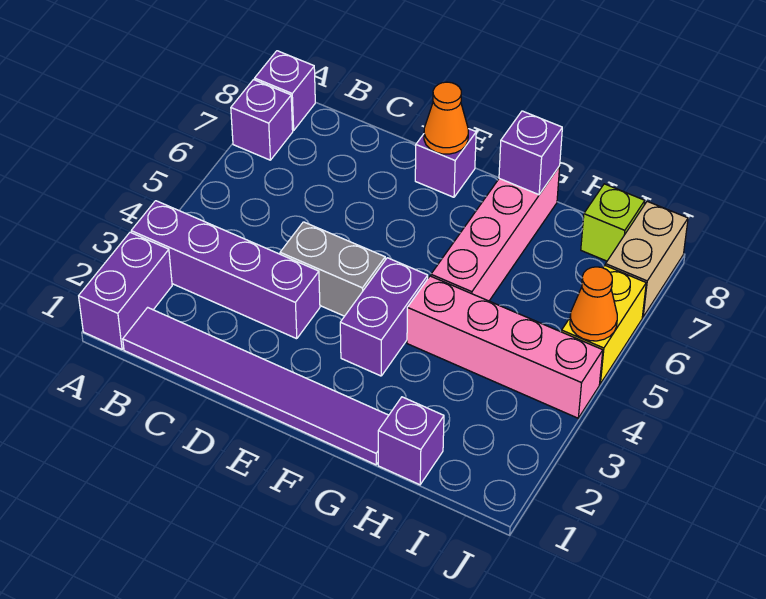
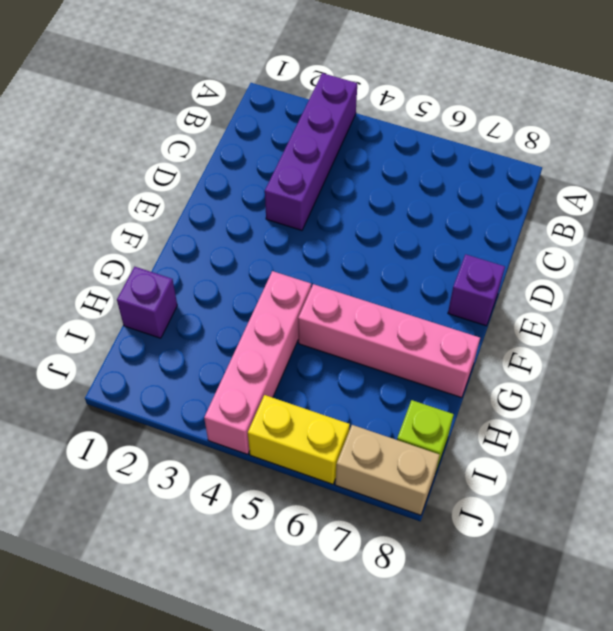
none -> purple brick A1:A2 level 1
none -> purple brick A7 level 1
none -> purple brick A8 level 1

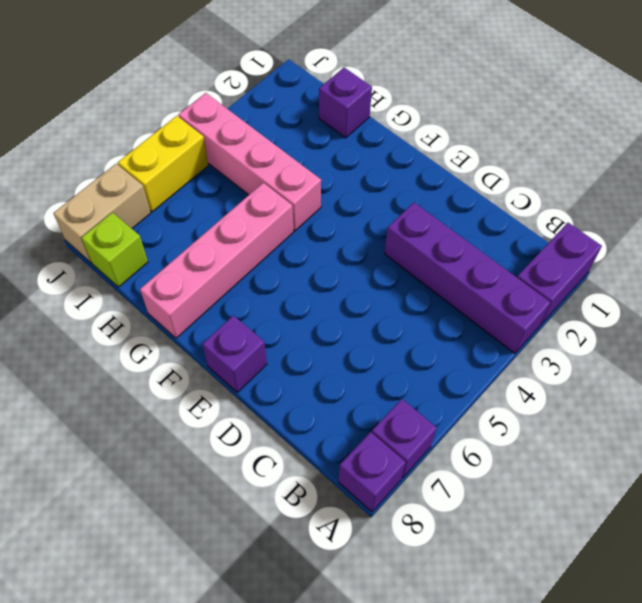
none -> purple tile B1:G1 level 1
none -> grey brick D4:E4 level 1
none -> purple brick F3:F4 level 1

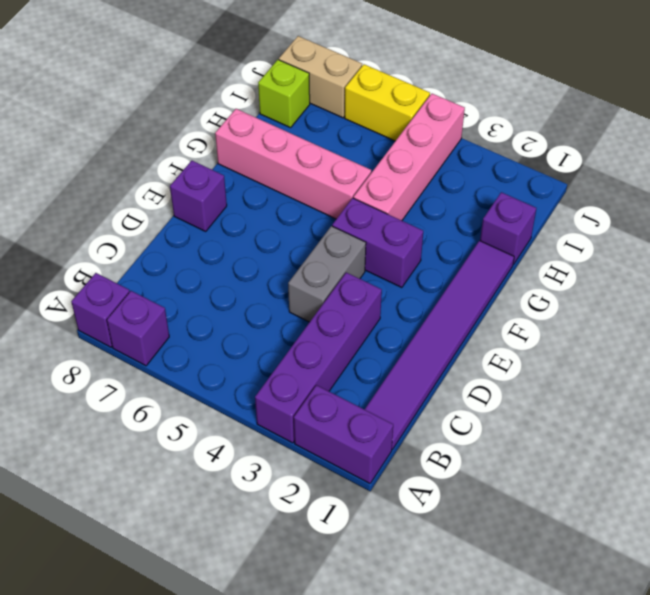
none -> orange cone E8 level 2
none -> purple brick G8 level 2
none -> orange cone J5 level 2

